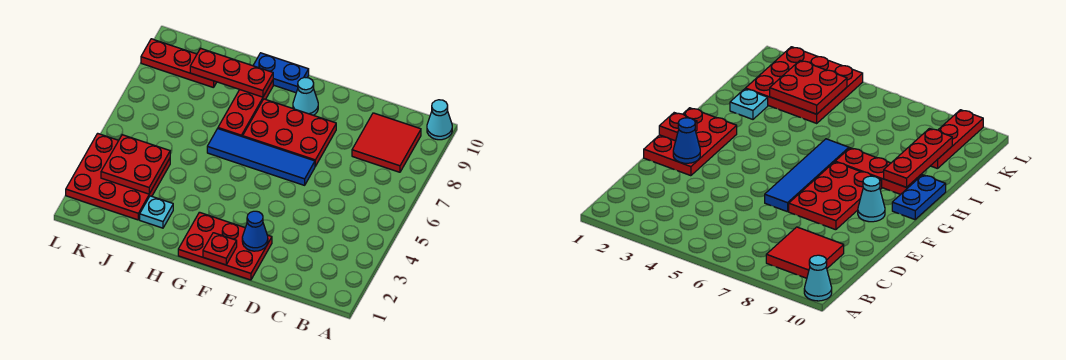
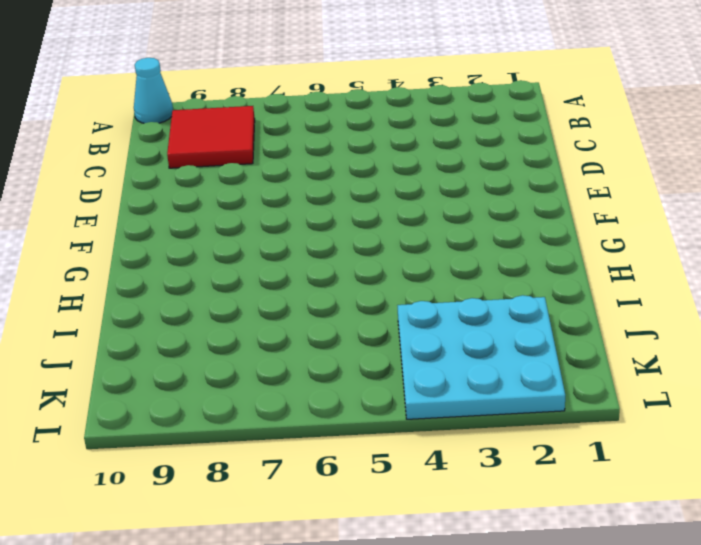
cyan plate J2:L4 level 1 -> red plate J2:L4 level 1
none -> red plate E1:G2 level 1
none -> blue tile E6:H6 level 1
none -> red plate E7:G8 level 1

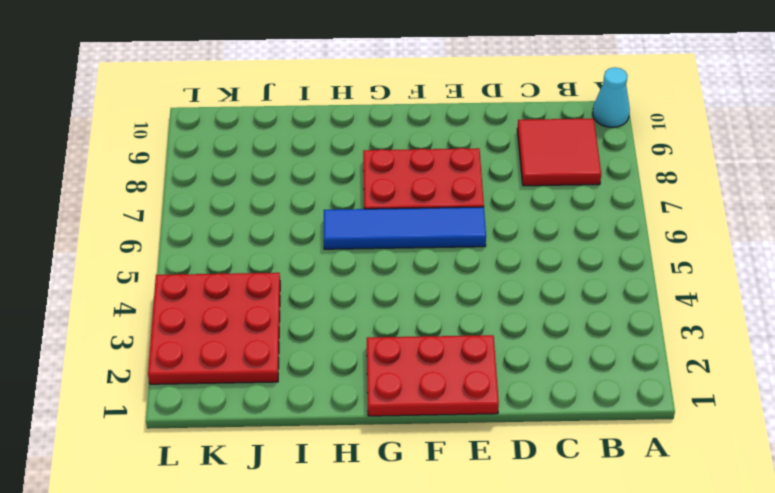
none -> cyan cone F9 level 1
none -> blue plate G10:H10 level 1
none -> red plate H7:H9 level 1

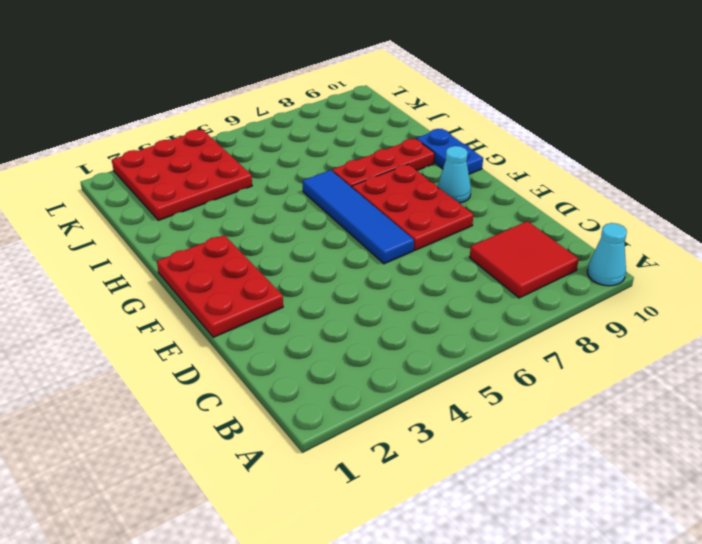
none -> cyan plate I2 level 1
none -> red plate J9:L9 level 1
none -> blue cone E2 level 2

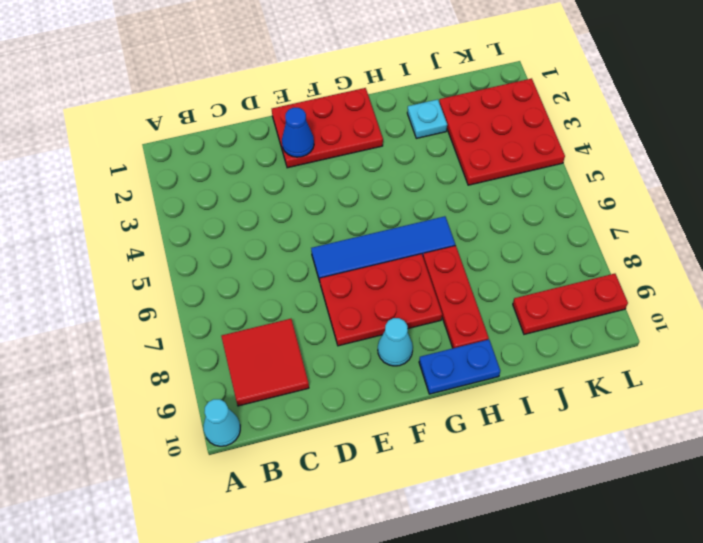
none -> red plate F1 level 2
none -> red plate H9:J9 level 2
none -> red plate J3:K4 level 2

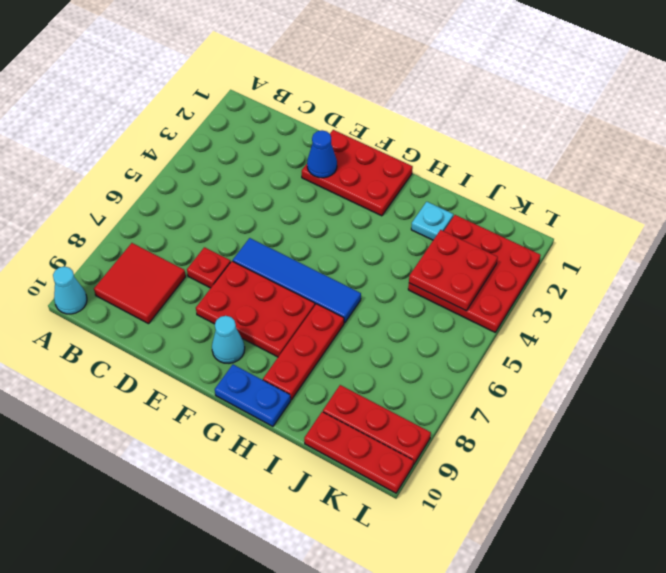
red plate D7 level 1 -> red plate F1 level 2
red plate J10:L10 level 1 -> red plate H9:J9 level 2

